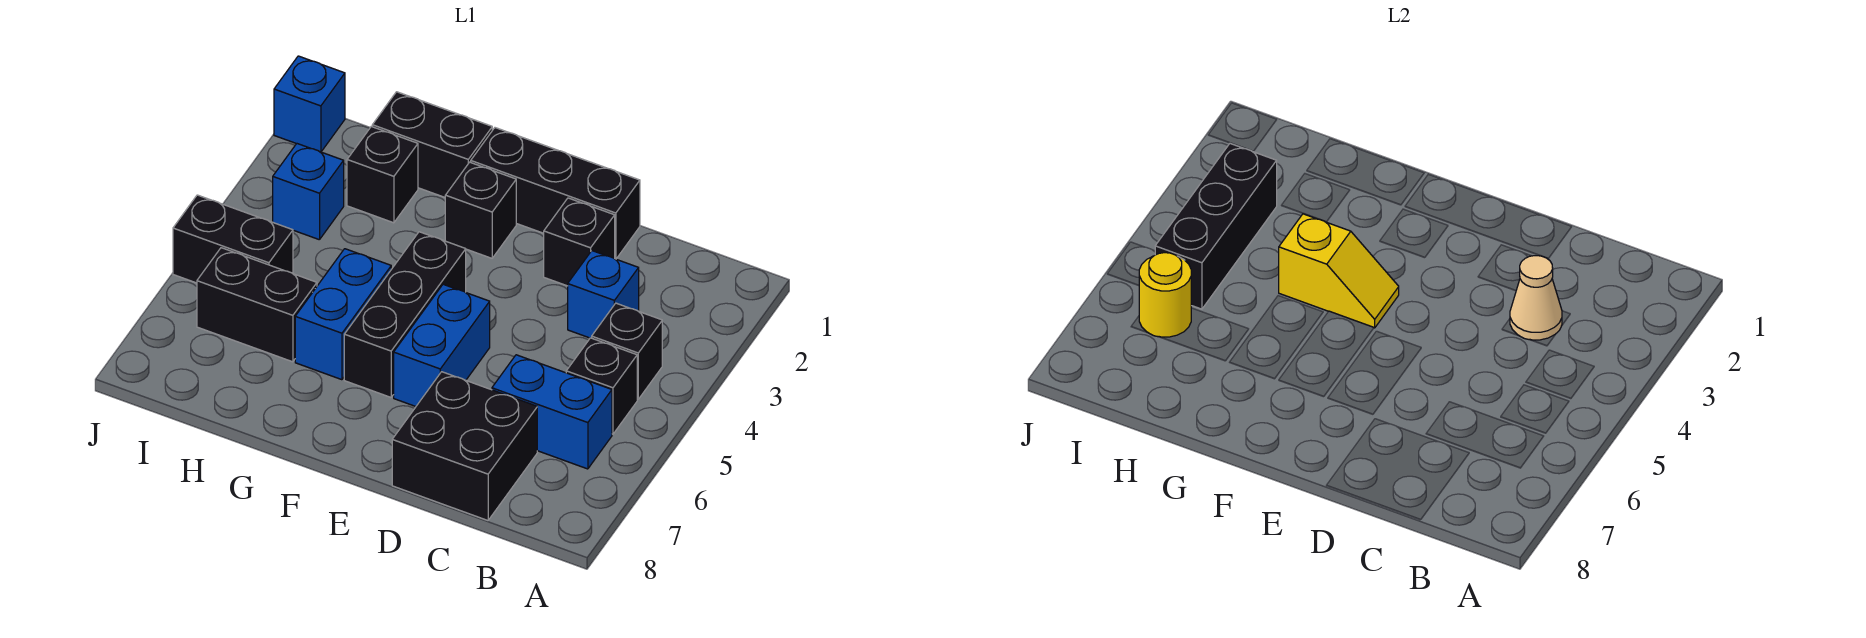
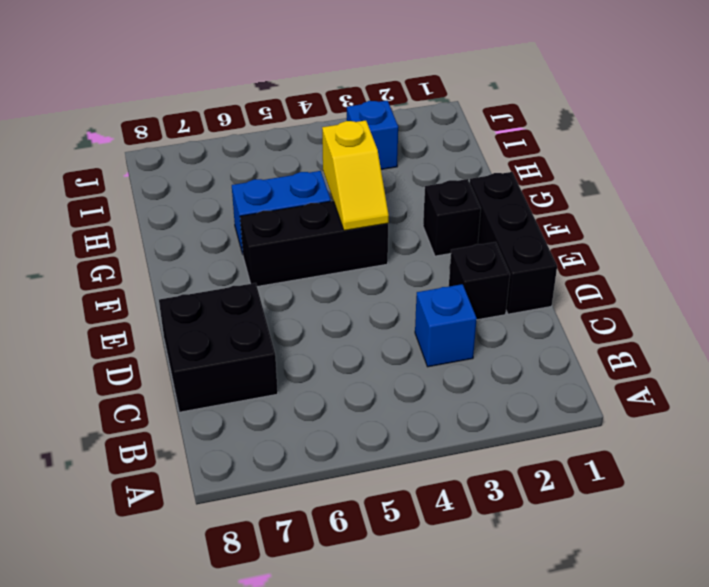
none -> black brick B4 level 1
none -> black brick B5 level 1
none -> blue brick B6:C6 level 1

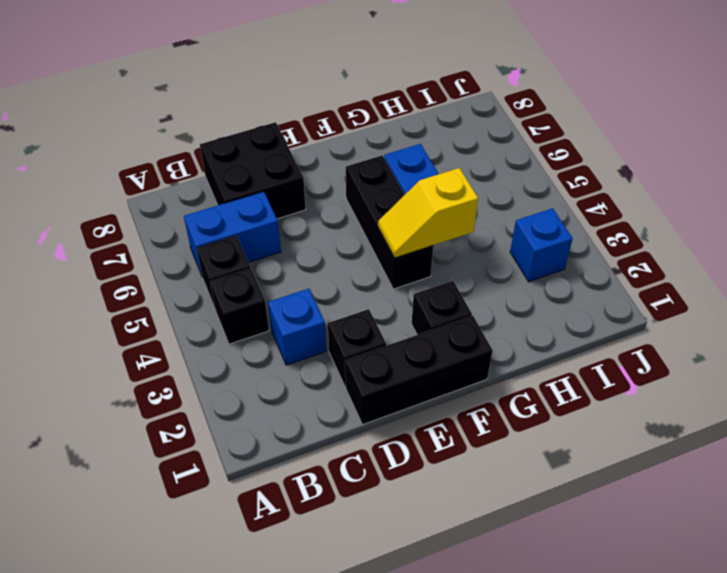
none -> blue brick E5:E6 level 1
none -> black brick G1:H1 level 1
none -> black brick H2 level 1

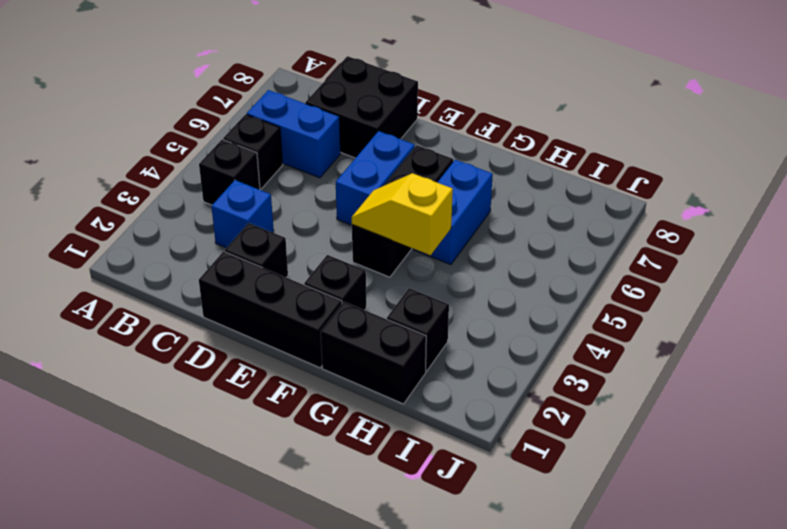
none -> black brick H6:I6 level 1
none -> blue brick I3 level 1
none -> black brick I5:J5 level 1

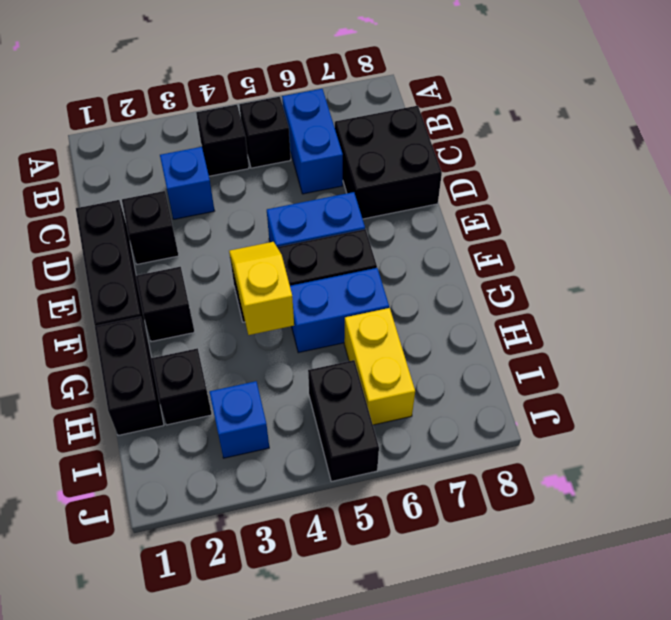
yellow brick H6:I6 level 1 -> black brick H6:I6 level 1
none -> blue brick J1 level 1
none -> tan cone C3 level 2
none -> black brick I3:I5 level 2

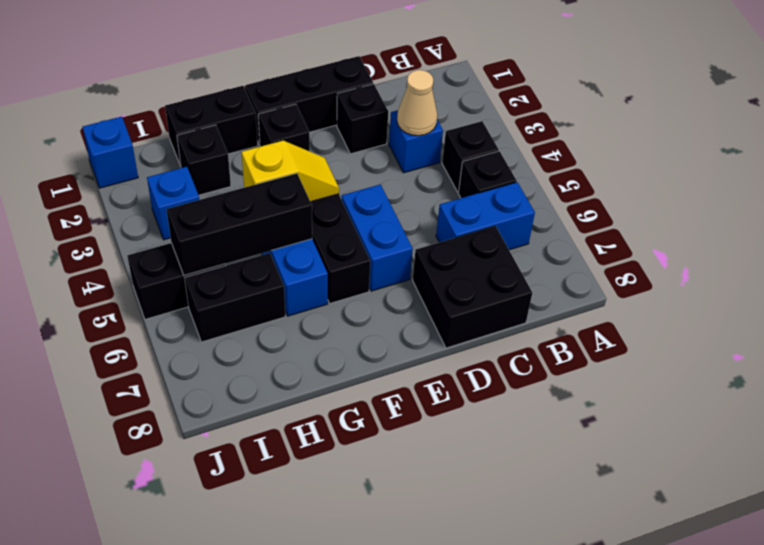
black brick G5:I5 level 2 -> black brick I3:I5 level 2
none -> yellow round brick I6 level 2

